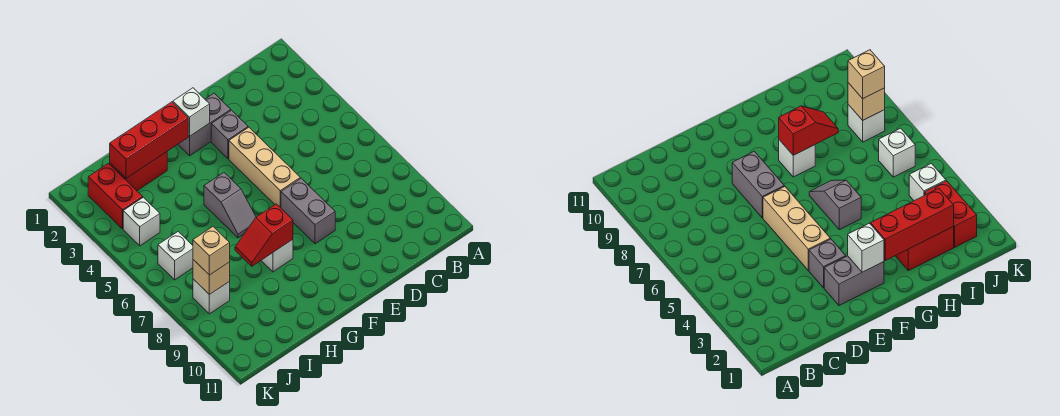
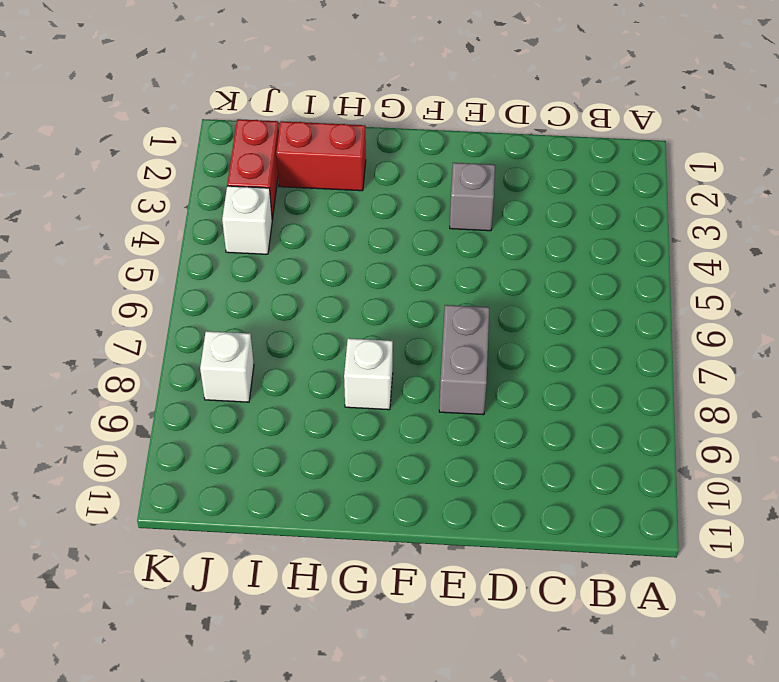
none -> grey brick E2:F2 level 1
none -> tan brick E4:E6 level 1
none -> grey slope G5:G6 level 1 top 5

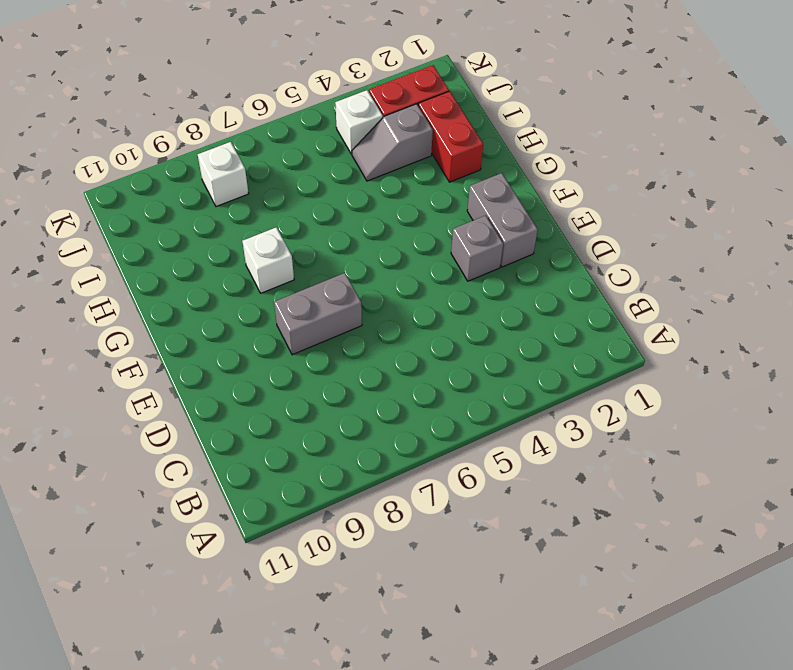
grey slope I3:I4 level 1 top 3 -> grey slope G5:G6 level 1 top 5
none -> tan brick E4:E6 level 1
none -> white brick J6 level 1
none -> white brick F2 level 2

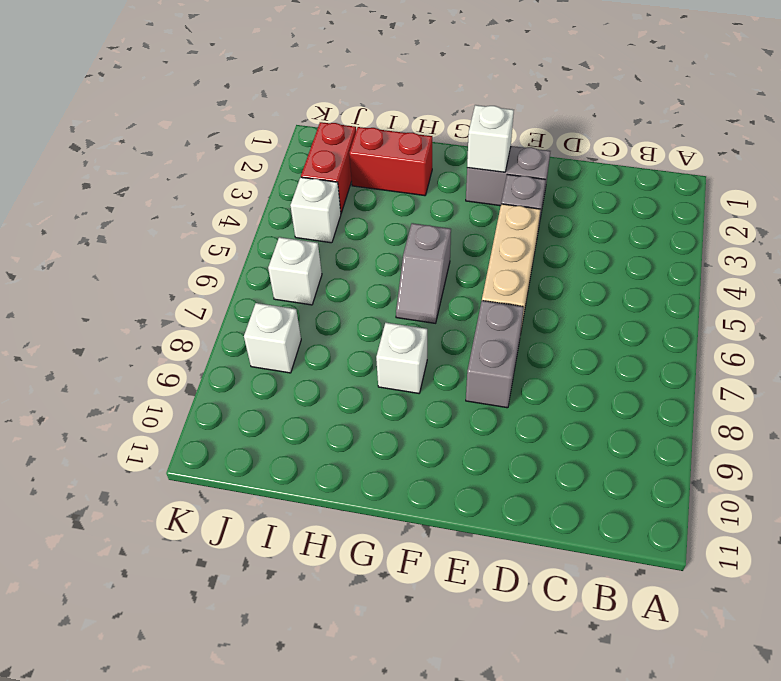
none -> red brick G2:I2 level 2
none -> red slope G8:H8 level 2 top G
none -> tan brick J8 level 2

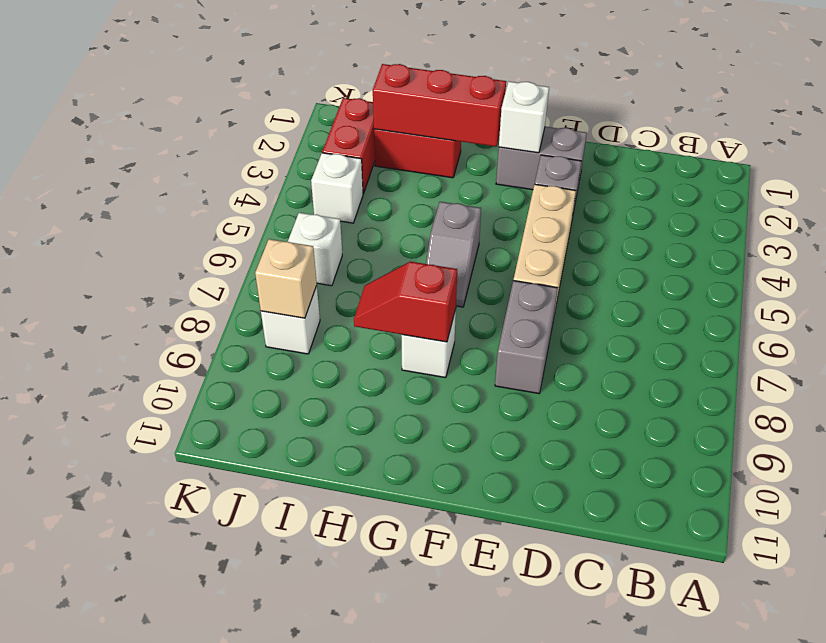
none -> tan brick J8 level 3

